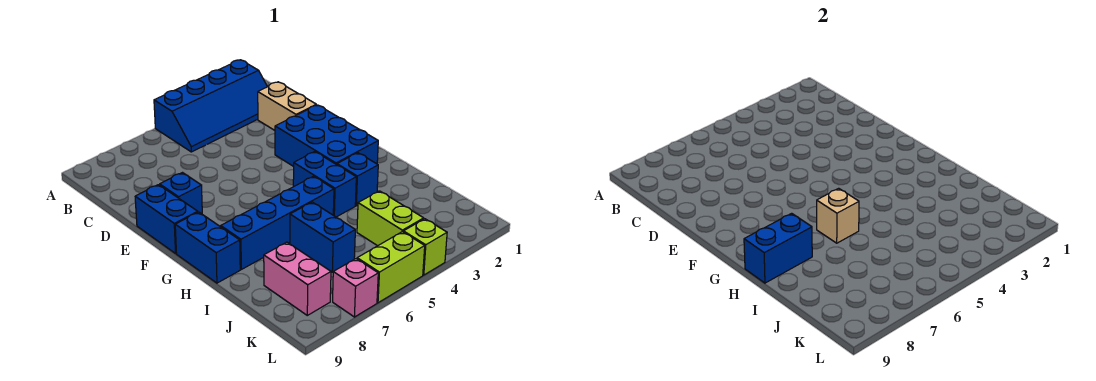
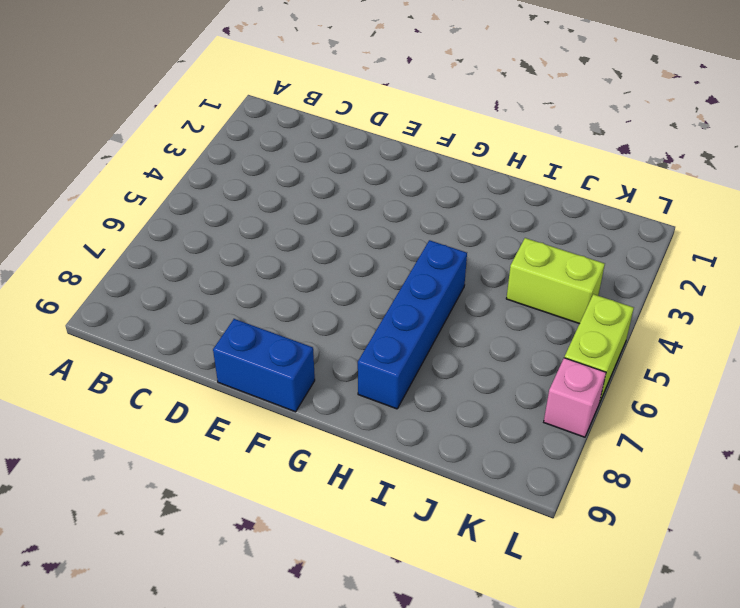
none -> blue slope A2:B5 level 1 top A
none -> tan brick C2:D2 level 1
none -> blue brick E2:G3 level 1

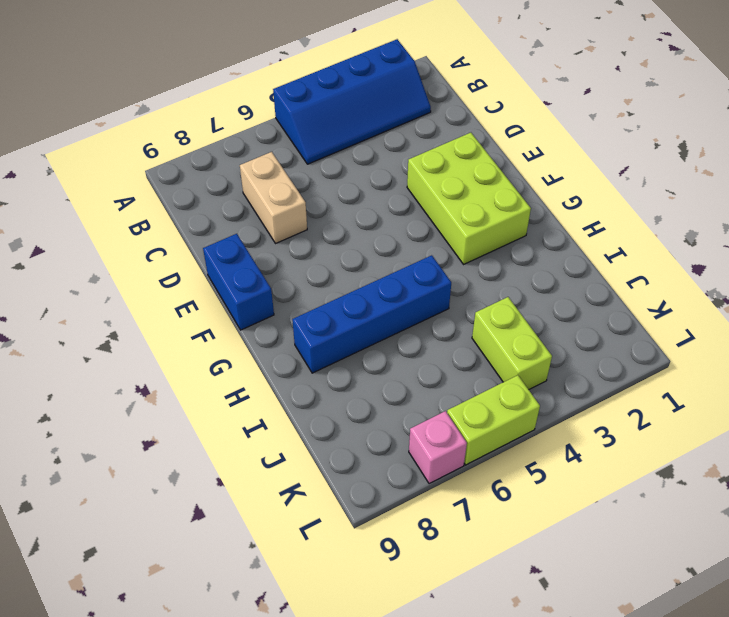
tan brick C7:D7 level 1 -> tan brick C2:D2 level 1
lime brick E2:G3 level 1 -> blue brick E2:G3 level 1
none -> blue brick E8 level 1
none -> blue brick G4:H4 level 1
none -> blue brick G9:H9 level 1

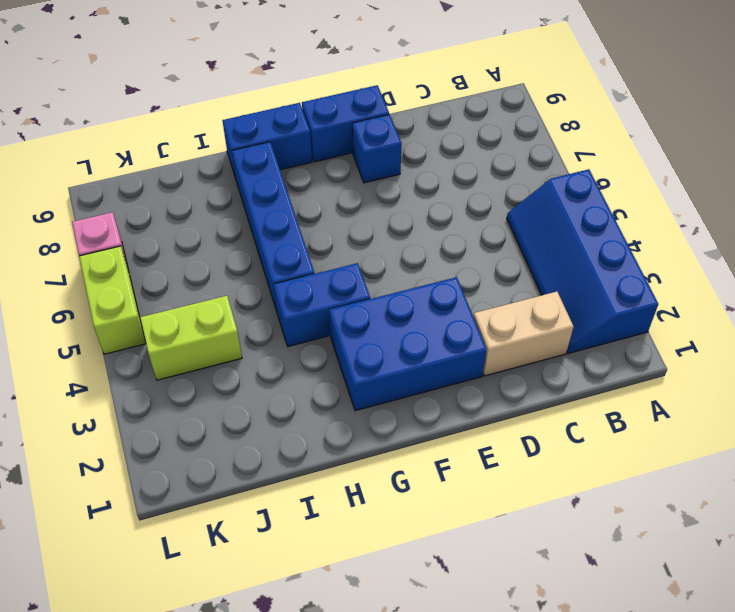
none -> blue brick H3 level 1
none -> blue brick I6:J6 level 1
none -> pink brick J8:K8 level 1

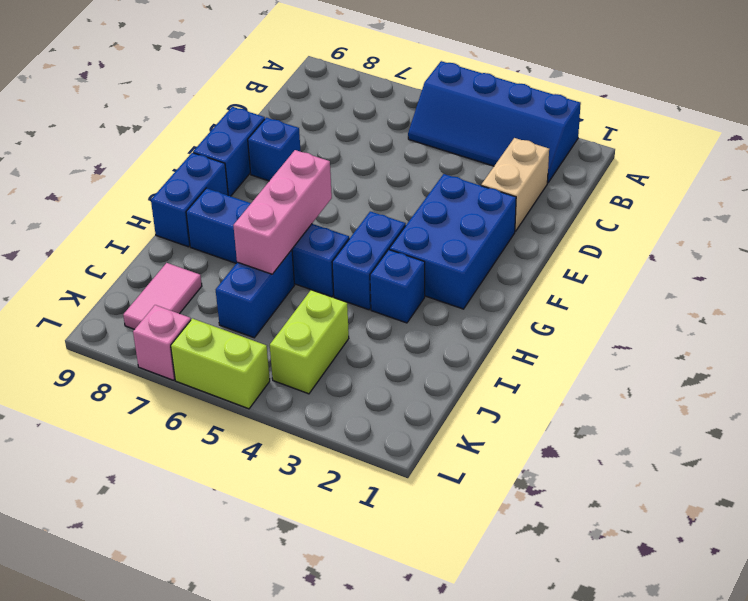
pink brick G6:I6 level 2 -> tan brick H6 level 2
pink tile J8:K8 level 1 -> pink brick J8:K8 level 1
none -> lime brick L4 level 1
none -> blue brick H8:H9 level 2

